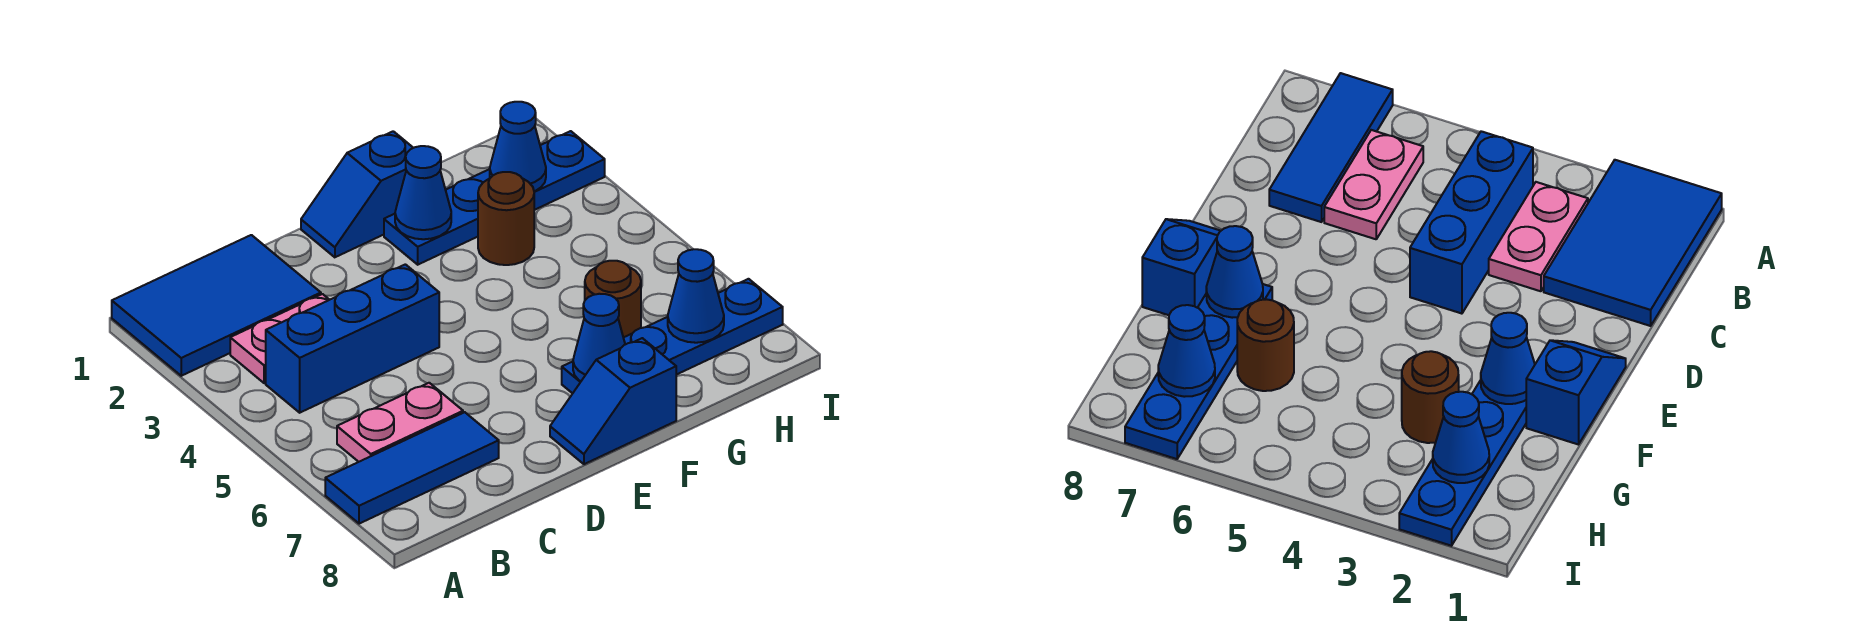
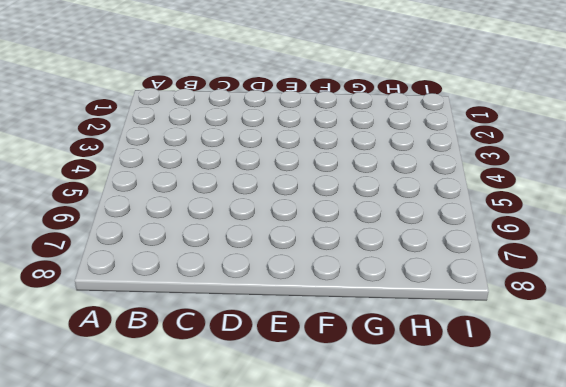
none -> blue tile A1:C2 level 1
none -> blue tile A7:C7 level 1
none -> pink plate B3:C3 level 1

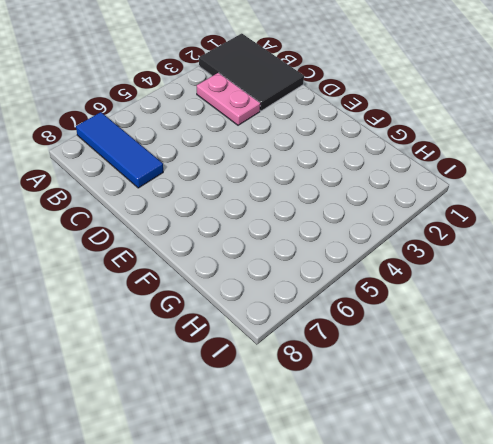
black tile A1:C2 level 1 -> blue tile A1:C2 level 1
none -> blue brick B4:D4 level 1
none -> pink plate B6:C6 level 1
none -> blue slope E1:F1 level 1 top F

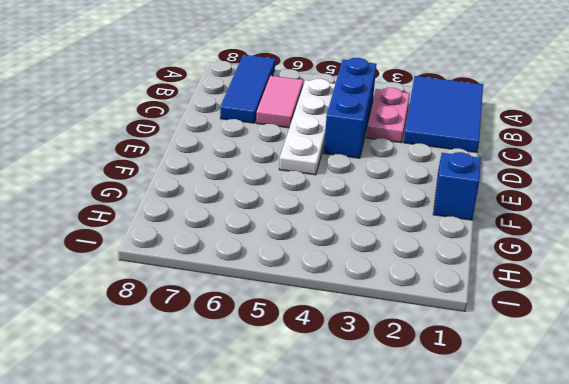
white plate B5:E5 level 1 -> none
pink tile B6:C6 level 1 -> pink plate B6:C6 level 1
none -> blue slope E8:F8 level 1 top F
none -> blue plate F2:I2 level 1
none -> blue plate F7:I7 level 1

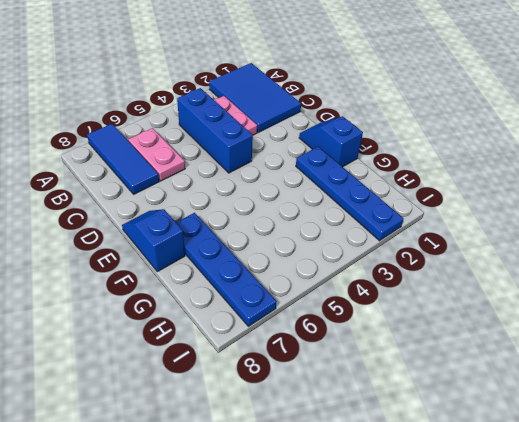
none -> brown round brick G3 level 1
none -> brown round brick G6 level 1
none -> blue cone F2 level 2

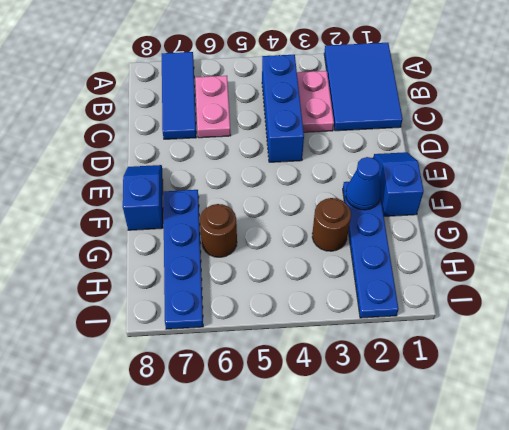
none -> blue cone F7 level 2
none -> blue cone H2 level 2
none -> blue cone H7 level 2

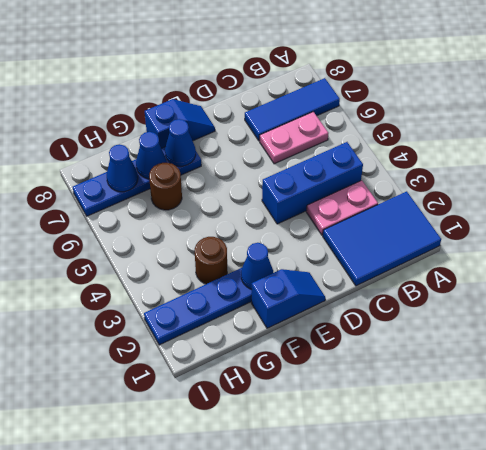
blue cone G7 level 2 -> blue cone H2 level 2

